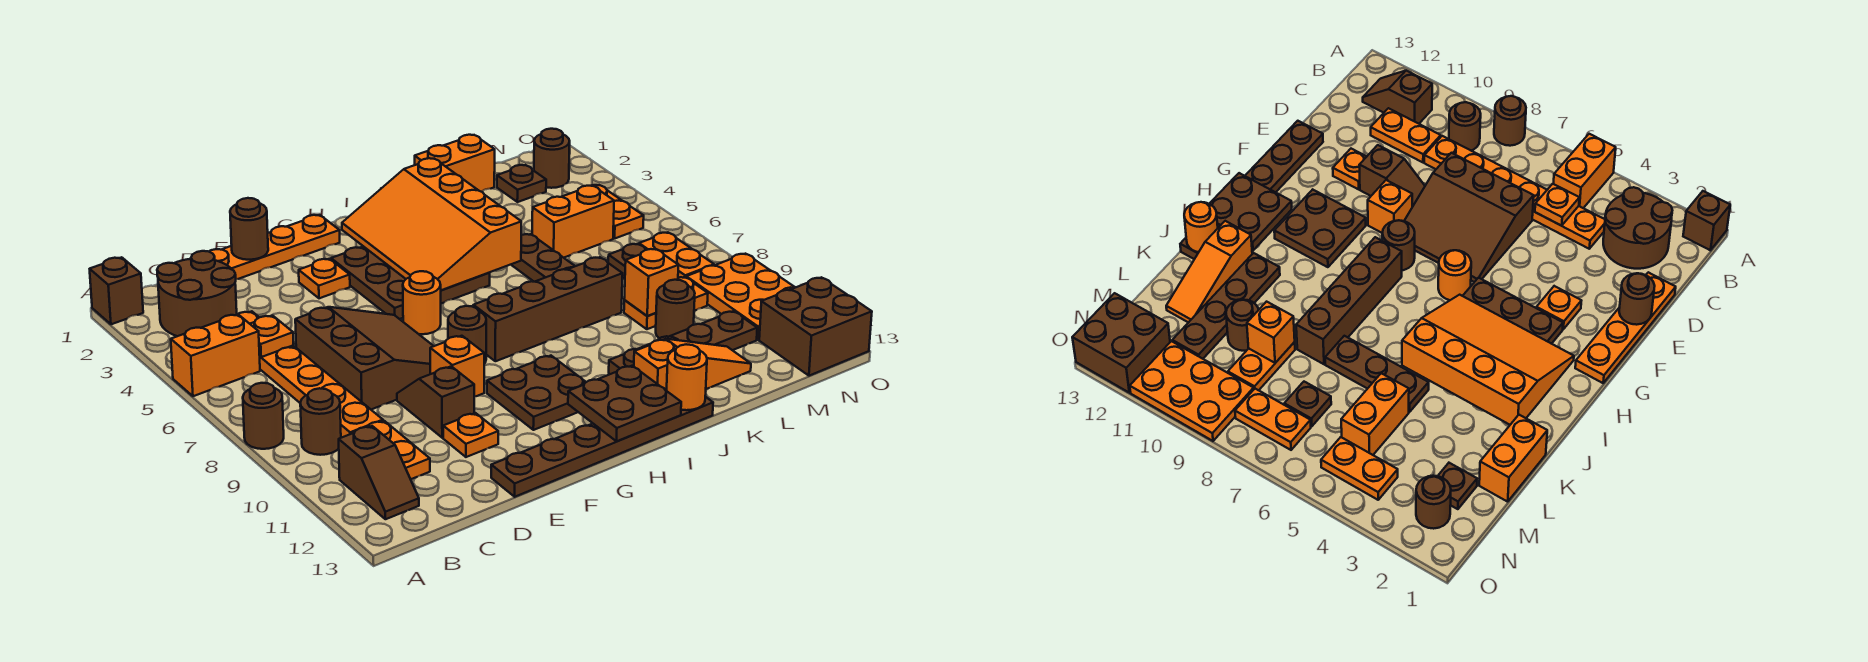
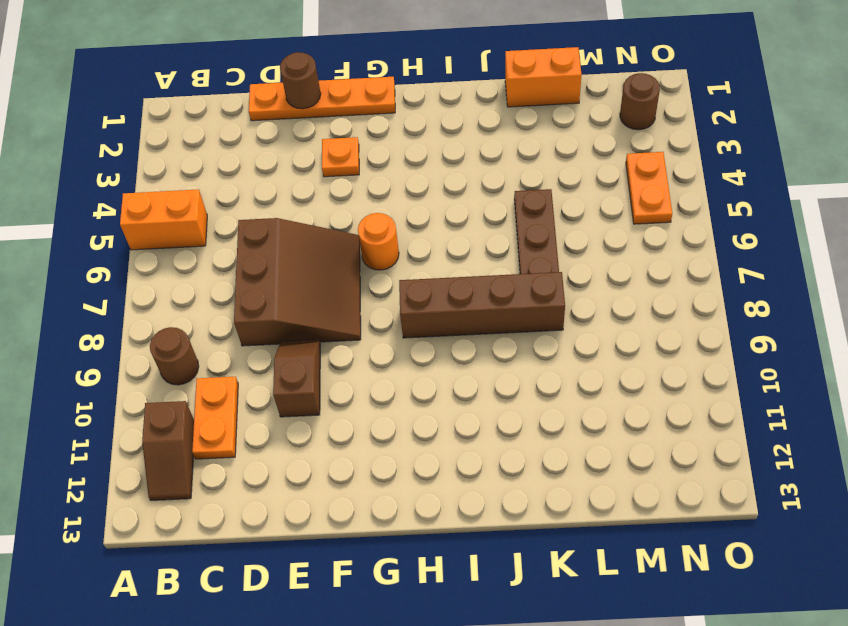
none -> brown brick A1 level 1
none -> brown round brick A8 level 1
none -> brown round brick B2:C3 level 1
none -> orange plate C4:C9 level 1

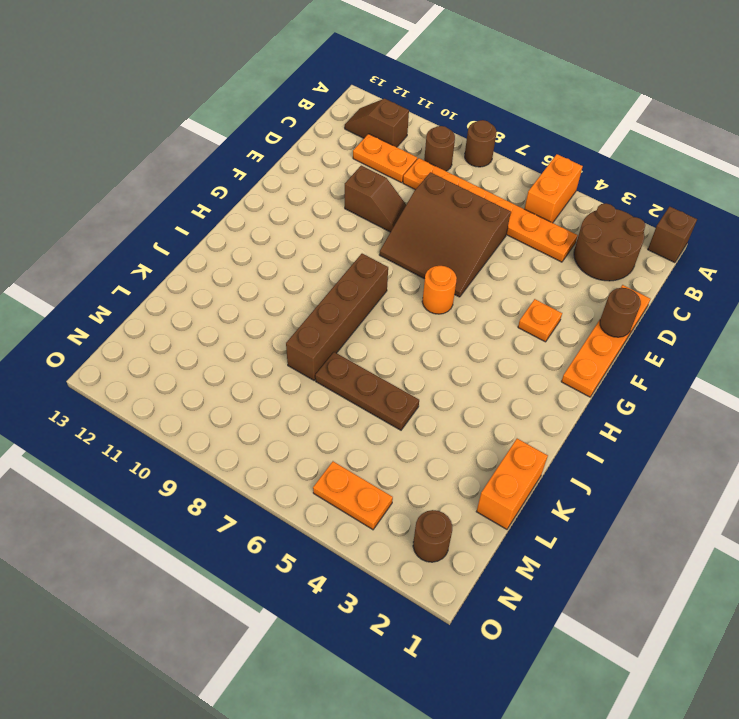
none -> orange plate E11 level 1
none -> brown plate E13:J13 level 1
none -> orange brick F9 level 1
none -> brown plate G3:I5 level 1

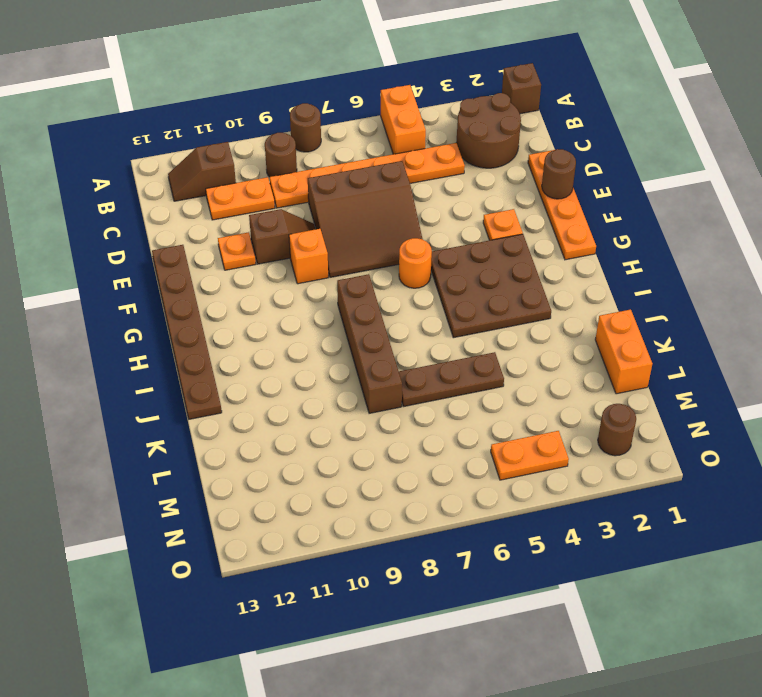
none -> brown round brick G8 level 1
none -> brown plate G10:H11 level 1
none -> brown plate J11:M11 level 1
none -> orange slope J12:L12 level 1 top J

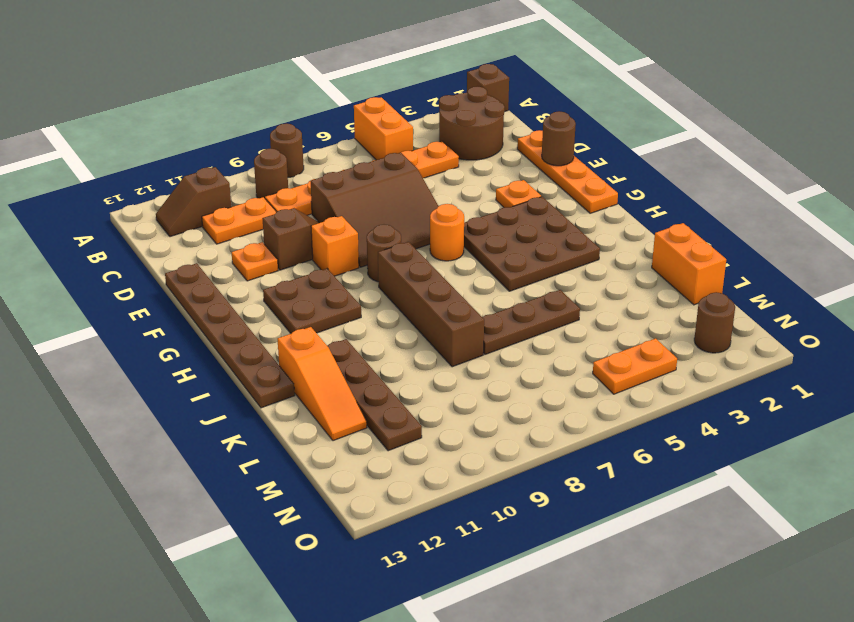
none -> orange brick L5:M5 level 1
none -> orange plate L9:M9 level 1
none -> brown round brick L10 level 1
none -> brown plate M2 level 1

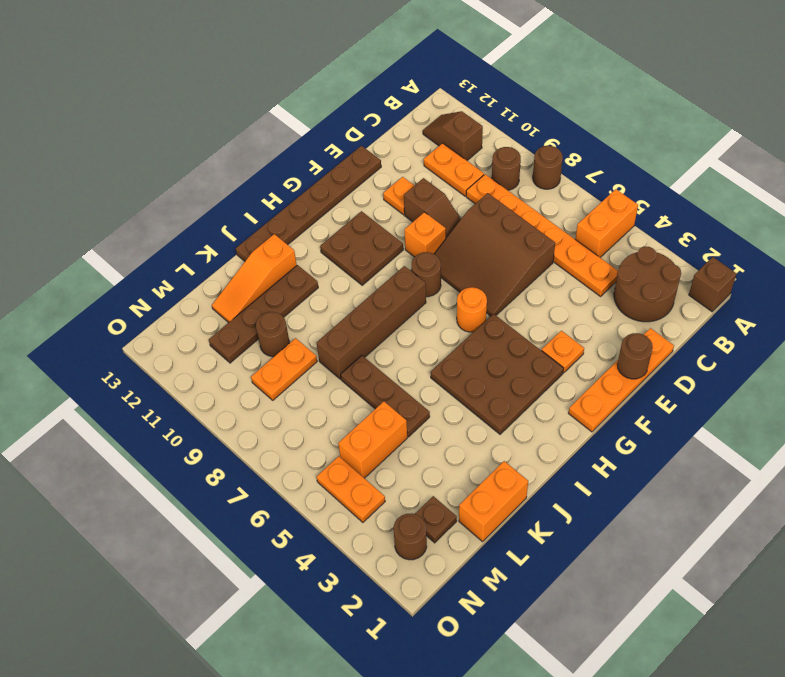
none -> brown plate M7 level 1
none -> orange plate N7:N8 level 1
none -> orange plate N9:O11 level 1
none -> brown brick N12:O13 level 1

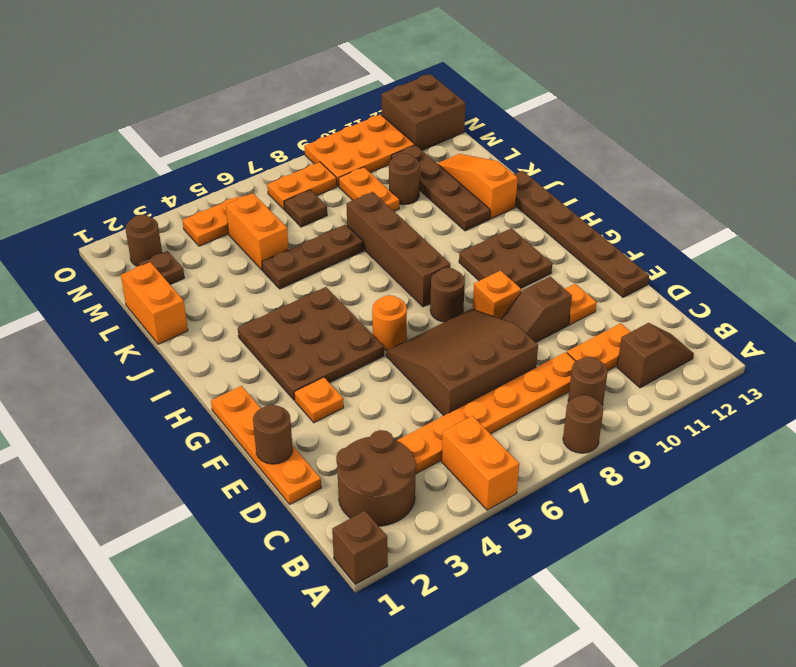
none -> orange plate C5 level 2
none -> orange slope H2:J5 level 2 top J
none -> brown plate H12:I13 level 2
none -> orange round brick J13 level 2

